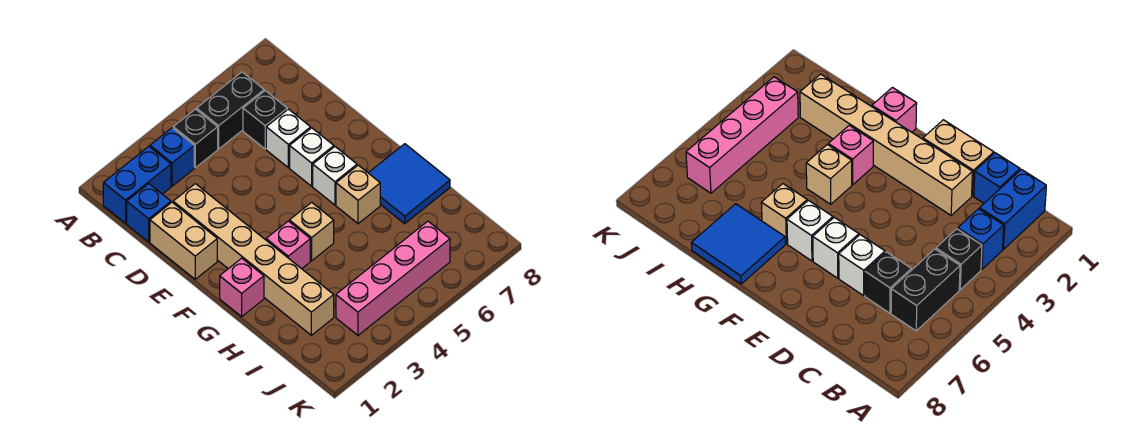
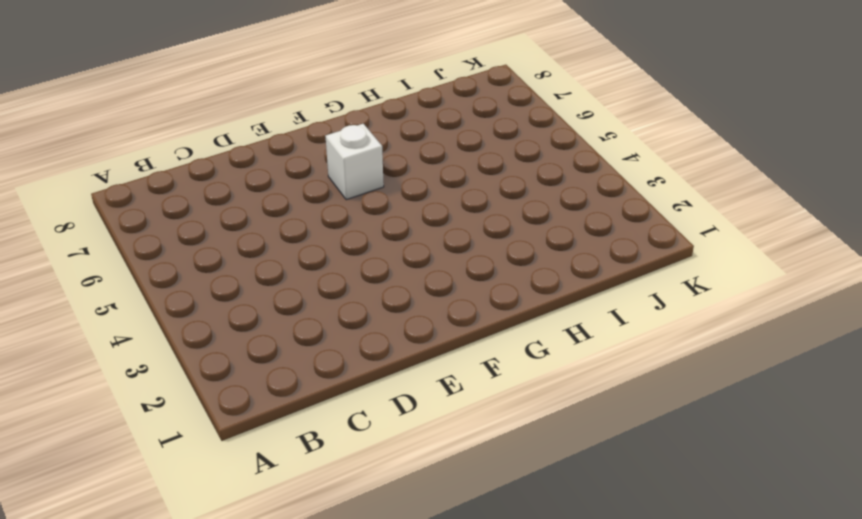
none -> blue brick B1:B2 level 1
none -> blue brick B3 level 1
none -> black brick B4 level 1

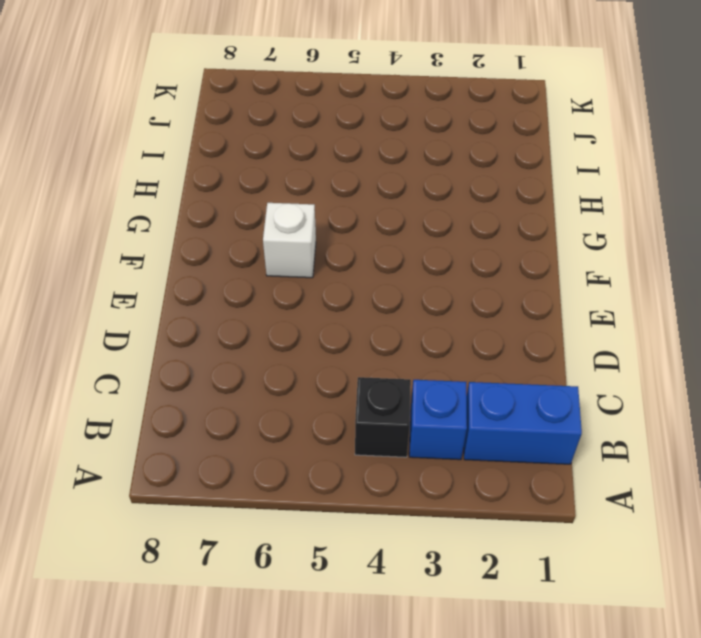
none -> black brick B5:B6 level 1
none -> blue brick C1 level 1
none -> black brick C6 level 1

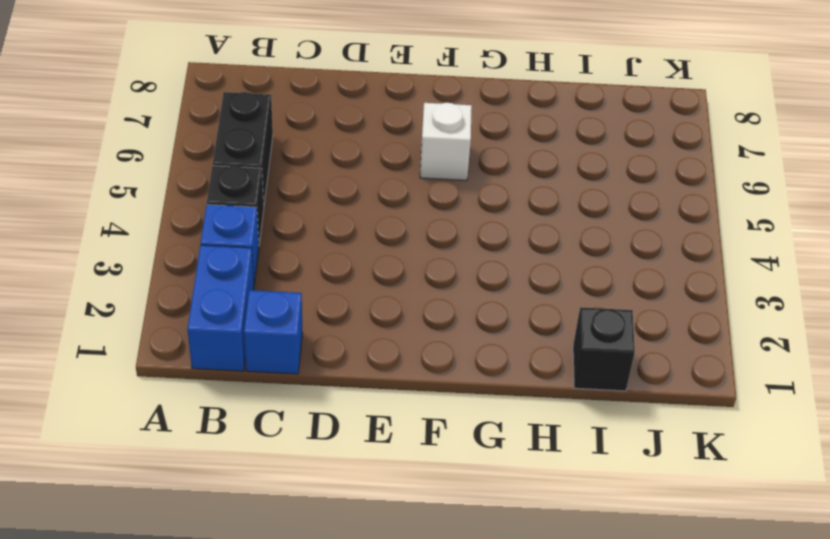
black brick I1 level 1 -> black brick C6 level 1
none -> tan brick D1:E1 level 1
none -> tan brick D2:I2 level 1
none -> white brick D6 level 1

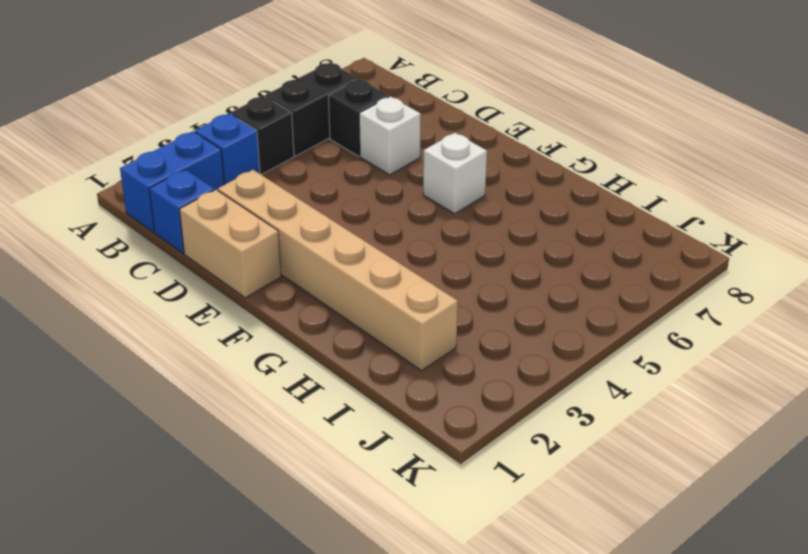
none -> white brick E6 level 1
none -> pink brick G1 level 1
none -> pink brick G3 level 1

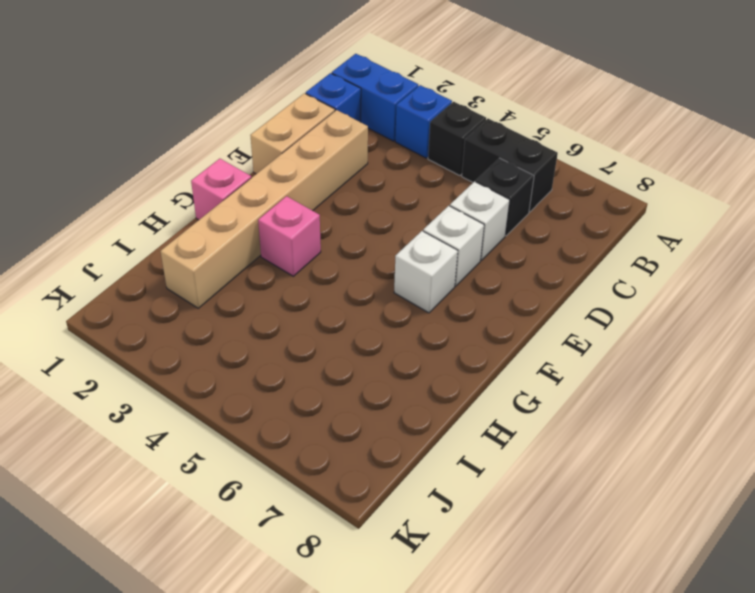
none -> tan brick G4 level 1
none -> tan brick G6 level 1
none -> blue tile G7:H8 level 1

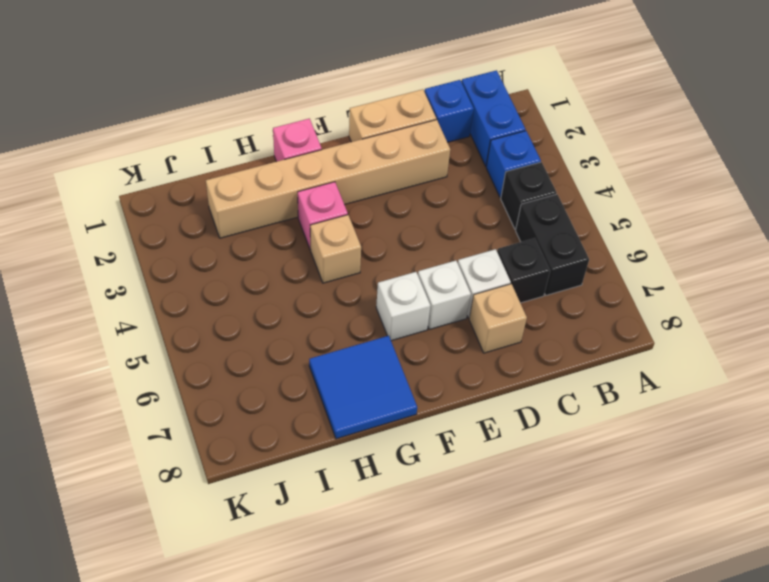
tan brick D7 level 1 -> tan brick G6 level 1
none -> pink brick J3:J6 level 1

